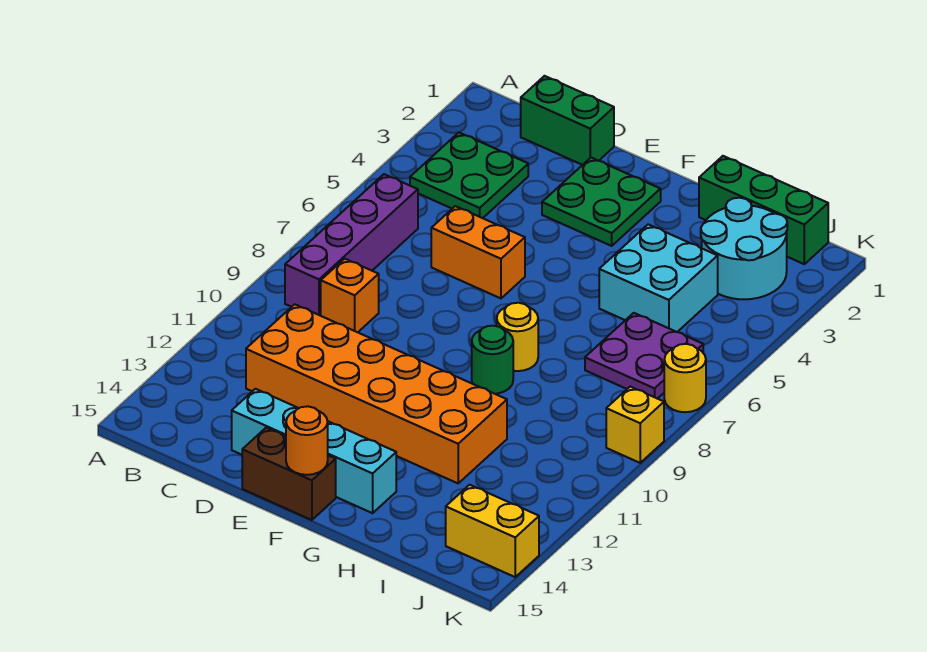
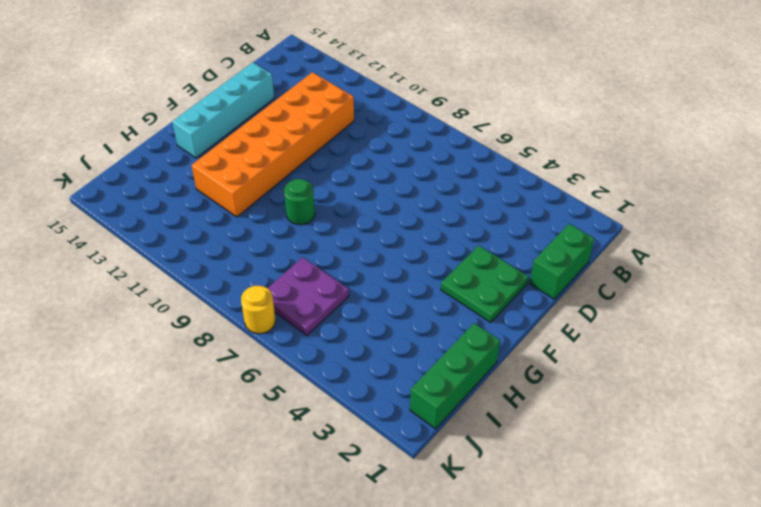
none -> green plate B3:C4 level 1
none -> purple brick B6:B9 level 1
none -> orange brick C9 level 1

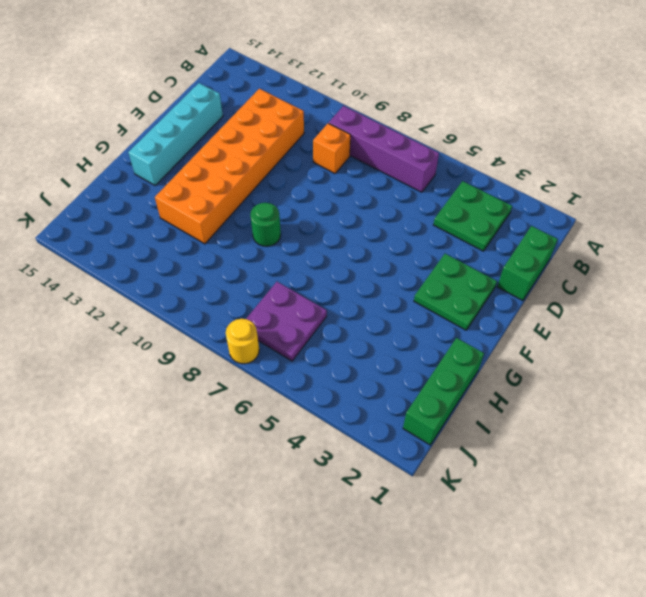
none -> orange brick D6:E6 level 1
none -> brown brick E15:F15 level 1
none -> yellow round brick G8 level 1

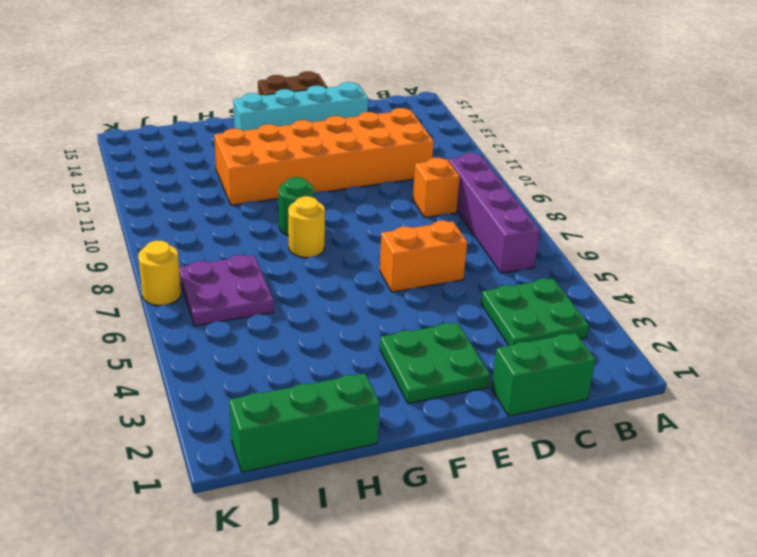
none -> cyan brick H4:I5 level 1
none -> cyan round brick I2:J3 level 1
none -> yellow brick J14:K14 level 1

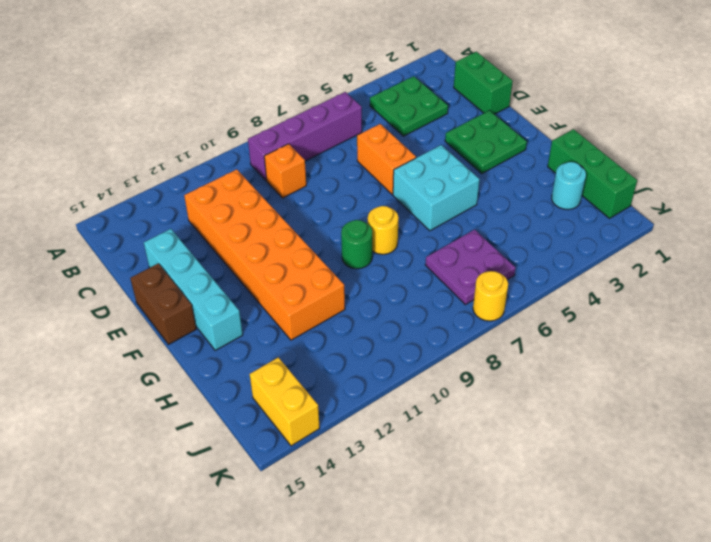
cyan brick F5:G6 level 1 -> cyan brick H4:I5 level 1
cyan round brick I2 level 1 -> cyan round brick I2:J3 level 1
none -> yellow brick K9 level 1
none -> orange round brick F15 level 2

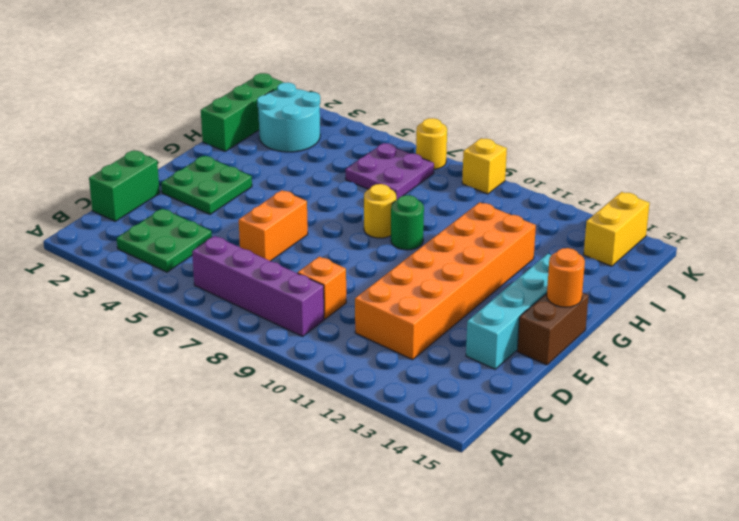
none -> cyan brick H4:I5 level 1

